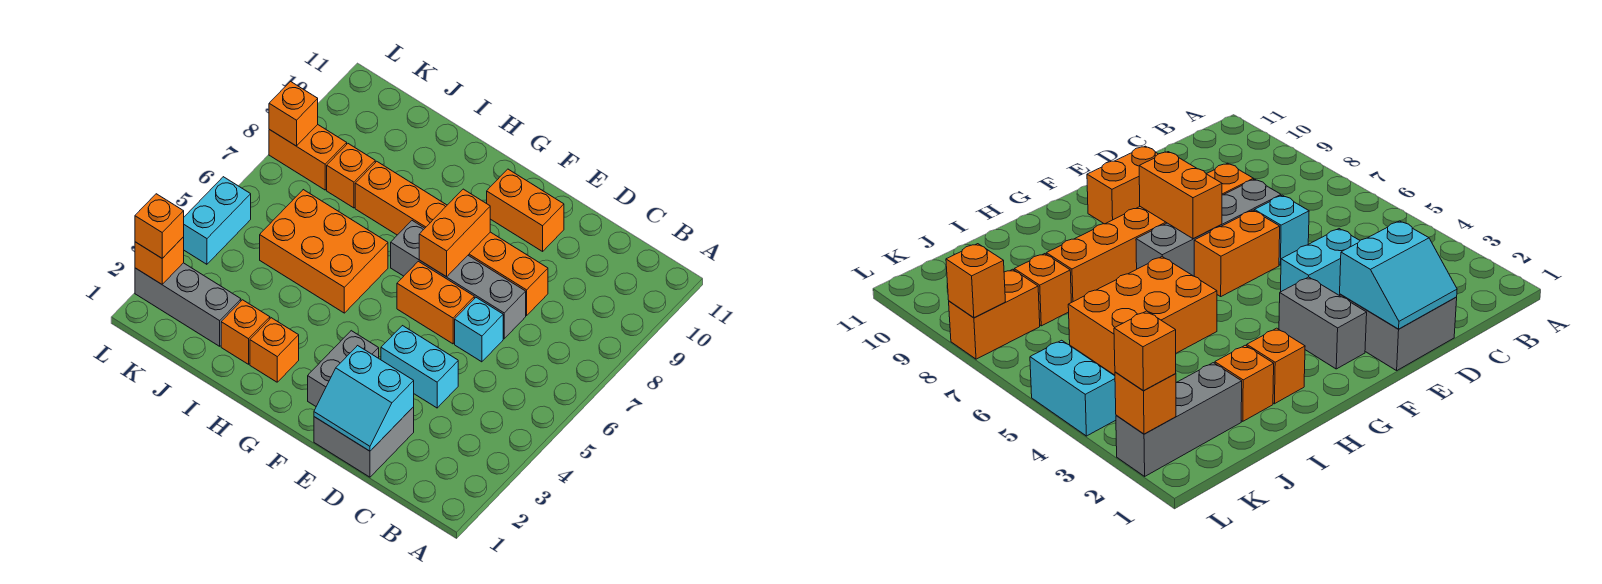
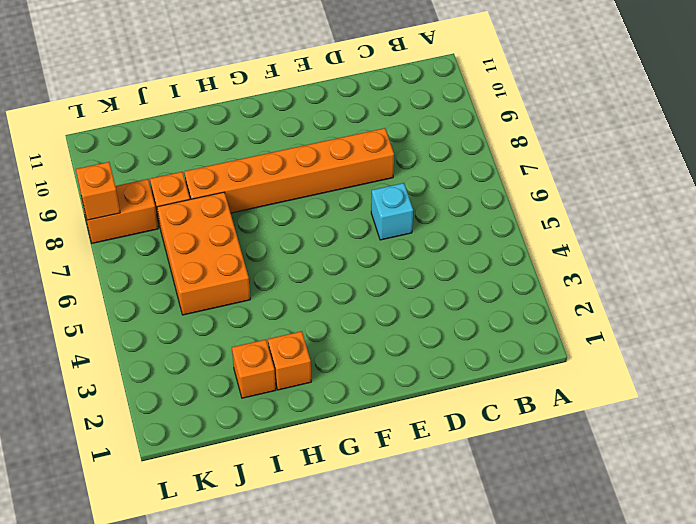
orange brick I5:J7 level 1 -> orange brick H5:J6 level 1
none -> grey brick D1:E2 level 1
none -> cyan brick D4:E4 level 1
none -> grey brick D7:G7 level 1

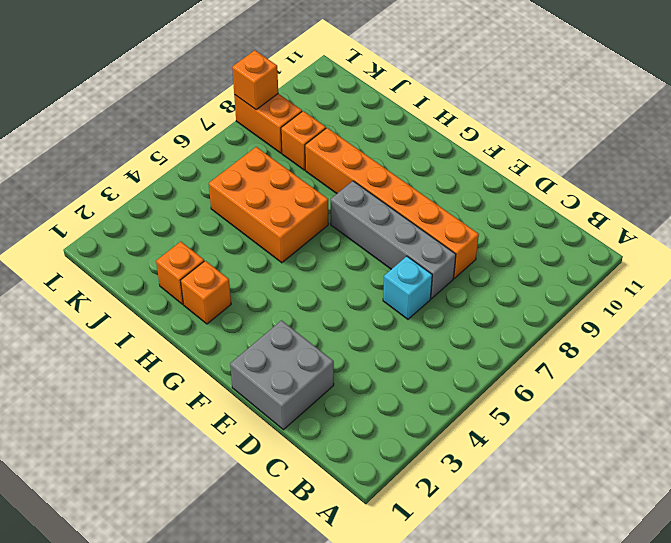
none -> cyan brick D4:E4 level 1
none -> orange brick E6:F6 level 1
none -> orange brick E10:F10 level 1

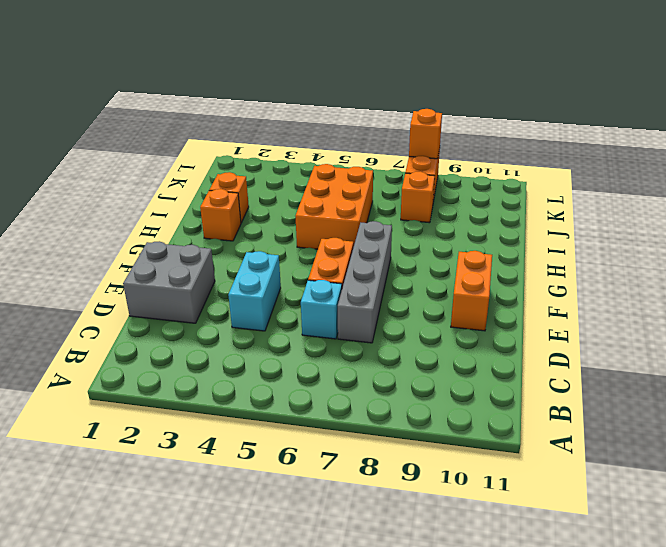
none -> orange brick D8:I8 level 1
none -> grey brick F2:F3 level 1
none -> grey brick J2:L2 level 1

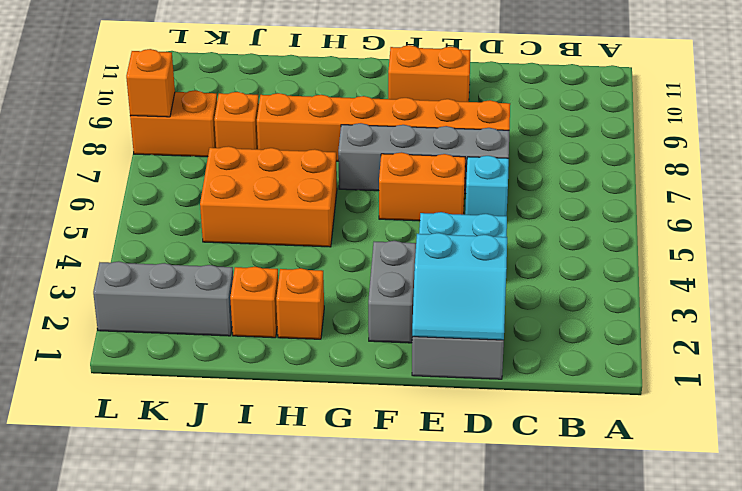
none -> cyan brick L4:L5 level 1
none -> orange brick F7:F8 level 2
none -> orange brick L2 level 2

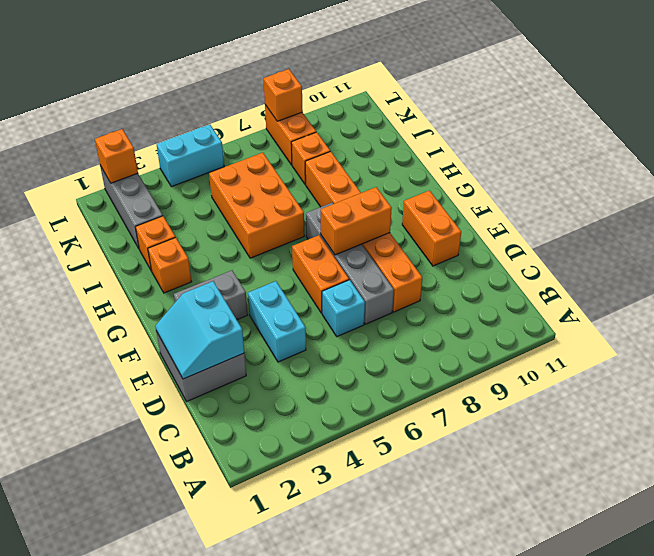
none -> orange brick L2 level 3

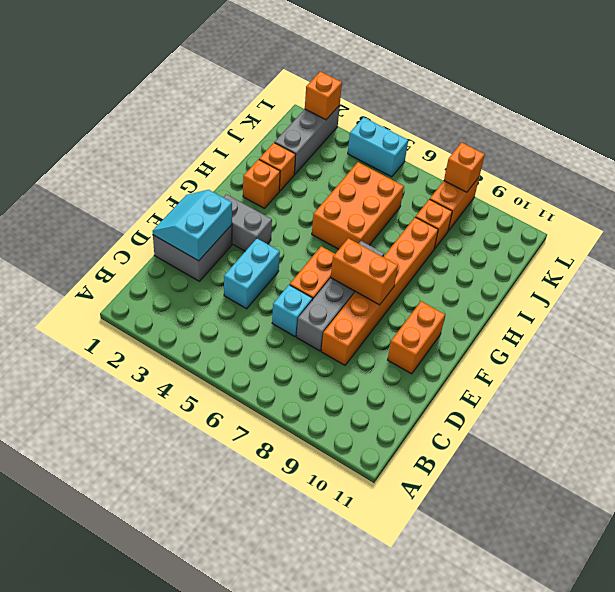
none -> orange brick L2 level 3

